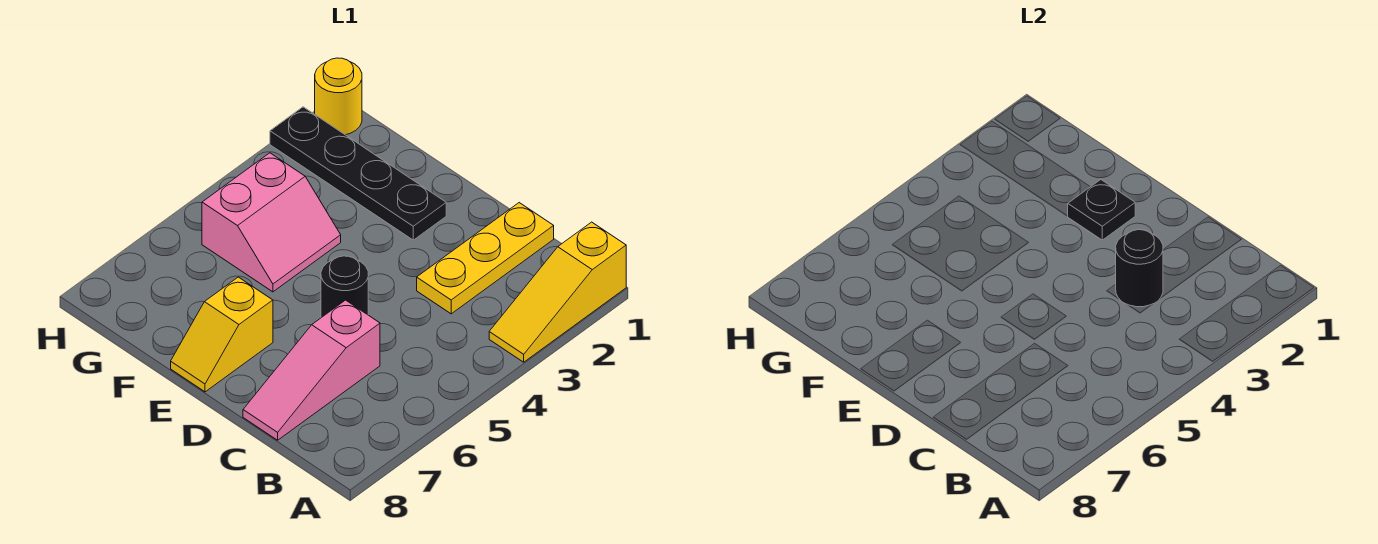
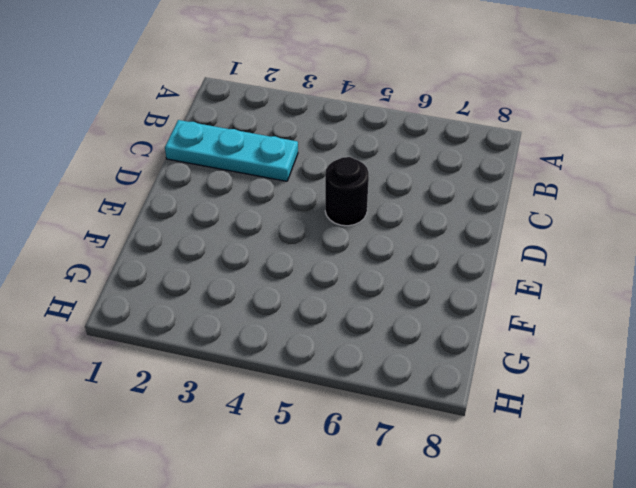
cyan plate C1:C3 level 1 -> yellow plate C1:C3 level 1
none -> yellow slope A1:A3 level 1 top 1
none -> pink slope C6:C8 level 1 top 6

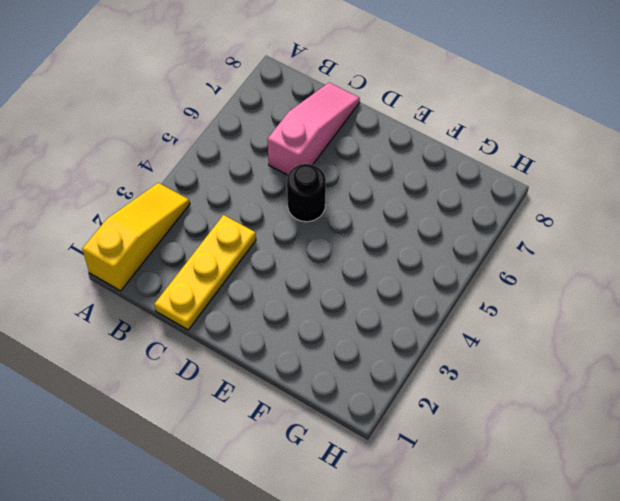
none -> black plate E2:H2 level 1
none -> yellow slope E7:E8 level 1 top 7

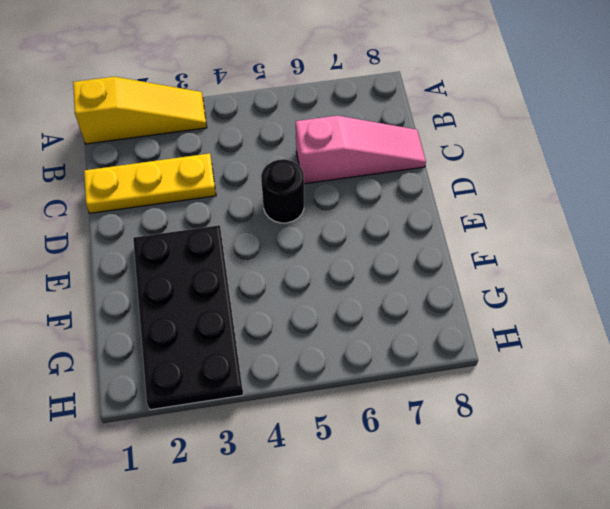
black plate E2:H3 level 1 -> black plate E2:H2 level 1
none -> yellow slope E7:E8 level 1 top 7
none -> pink slope F4:G5 level 1 top G

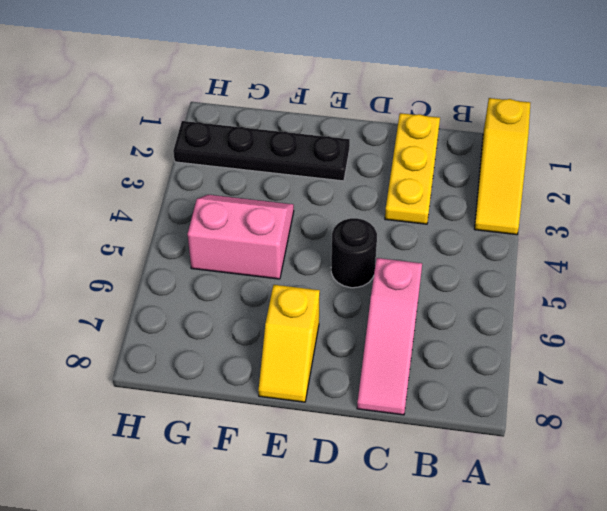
pink slope F4:G5 level 1 top 5 -> pink slope F4:G5 level 1 top G
none -> yellow round brick H1 level 1
none -> black round brick C3 level 2

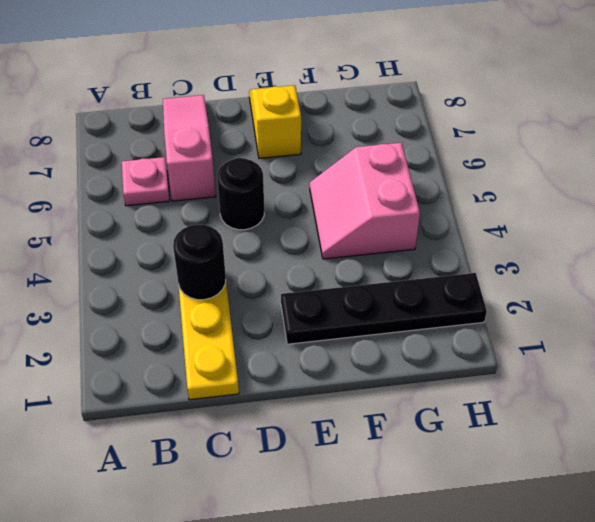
pink plate B6 level 1 -> none
none -> yellow slope A1:A3 level 1 top 1
none -> yellow round brick H1 level 1

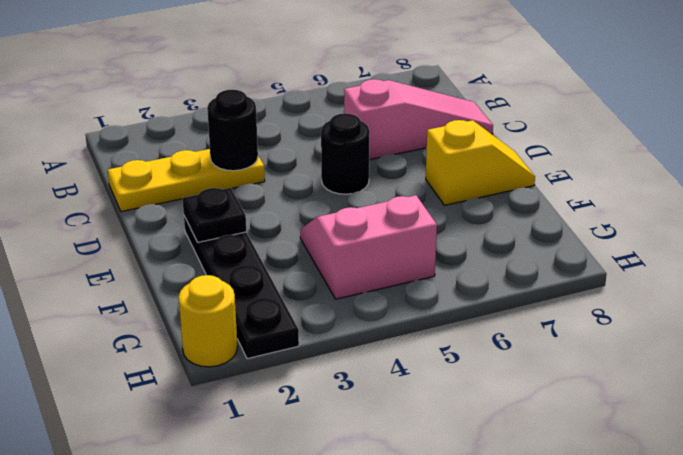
none -> yellow slope A1:A3 level 1 top 1

